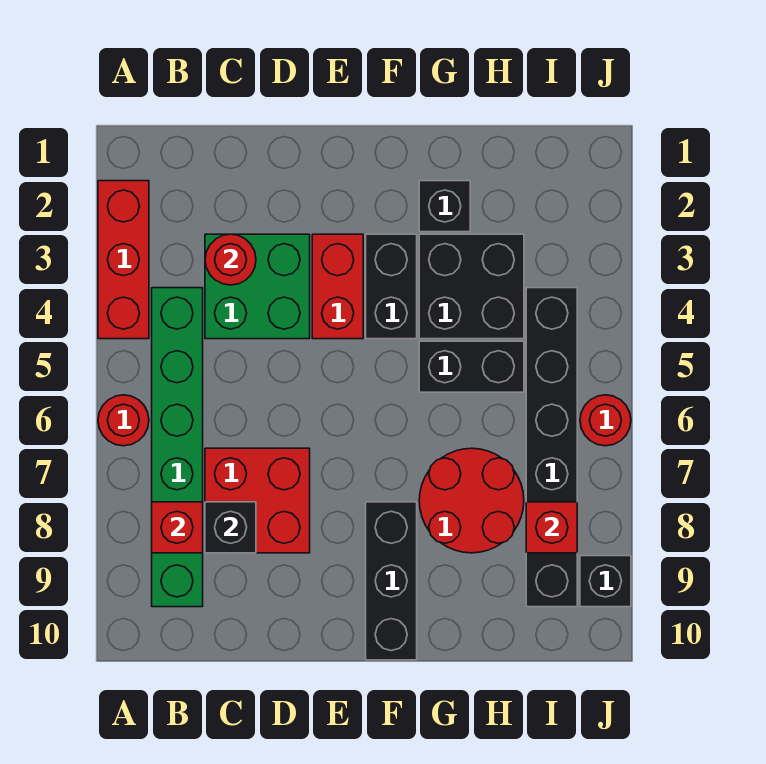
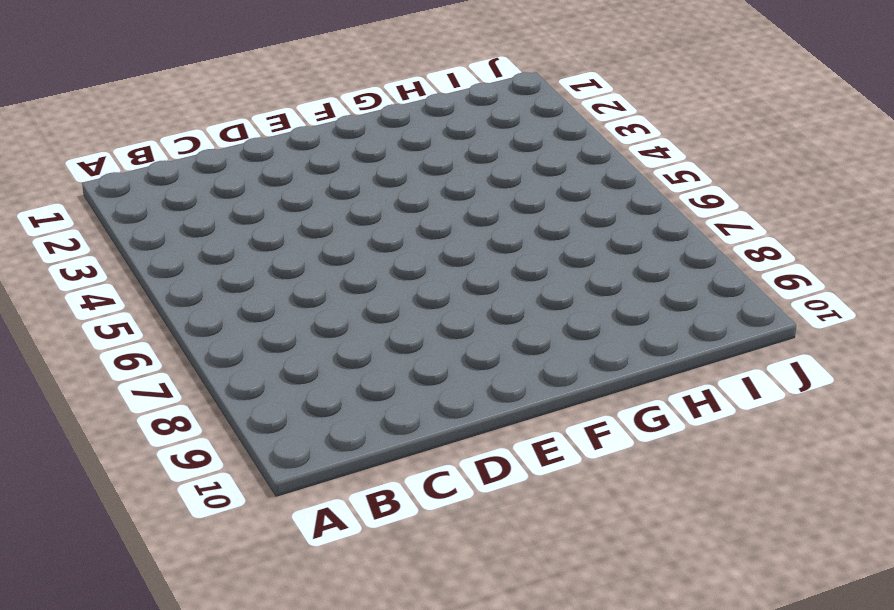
none -> red brick A2:A4 level 1
none -> red round brick A6 level 1
none -> green brick B4:B9 level 1

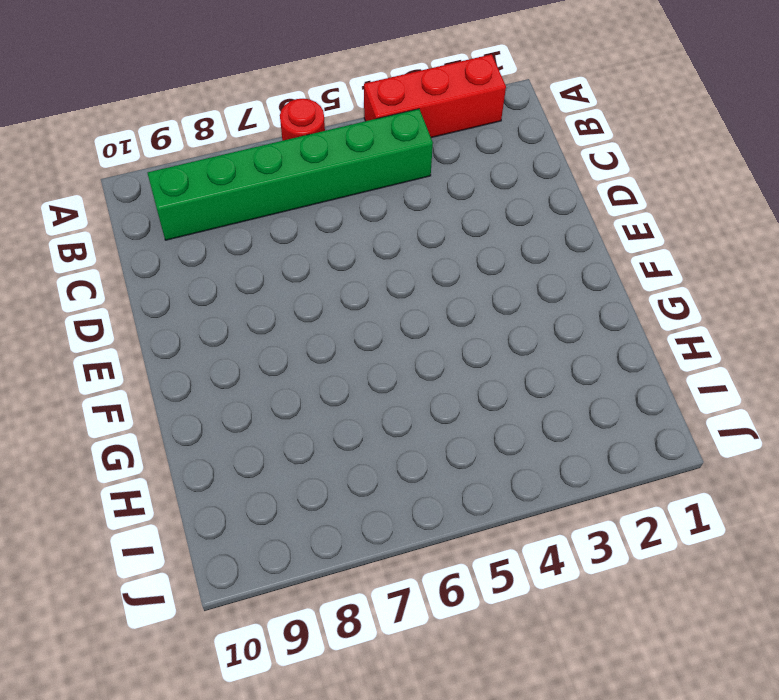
none -> green brick C3:D4 level 1
none -> red brick C7:D8 level 1
none -> red brick E3:E4 level 1

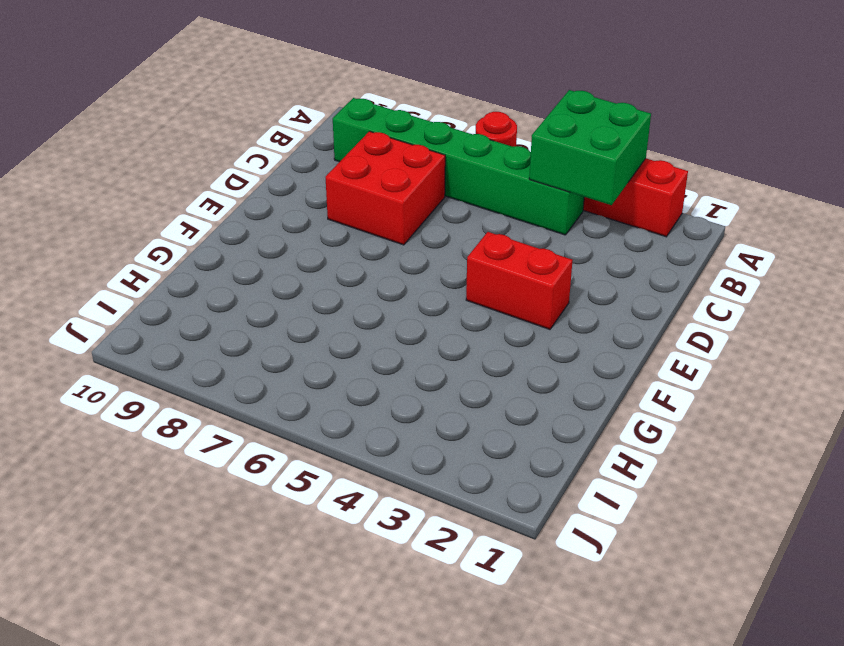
green brick A3:B4 level 2 -> green brick C3:D4 level 1
none -> black brick F3:F4 level 1
none -> black brick F8:F10 level 1
none -> black brick G2 level 1

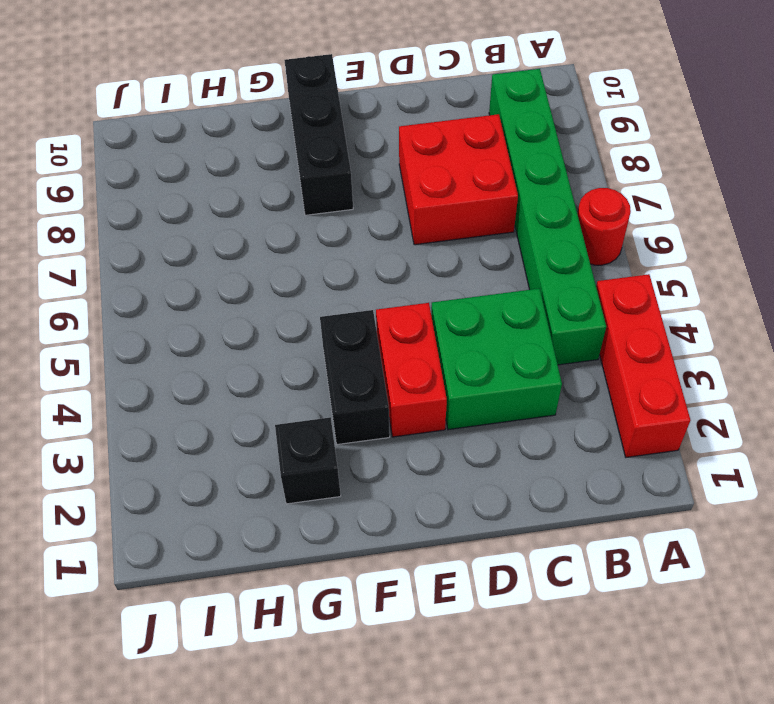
none -> black brick G3:H4 level 1
none -> black brick G5:H5 level 1
none -> red round brick G7:H8 level 1

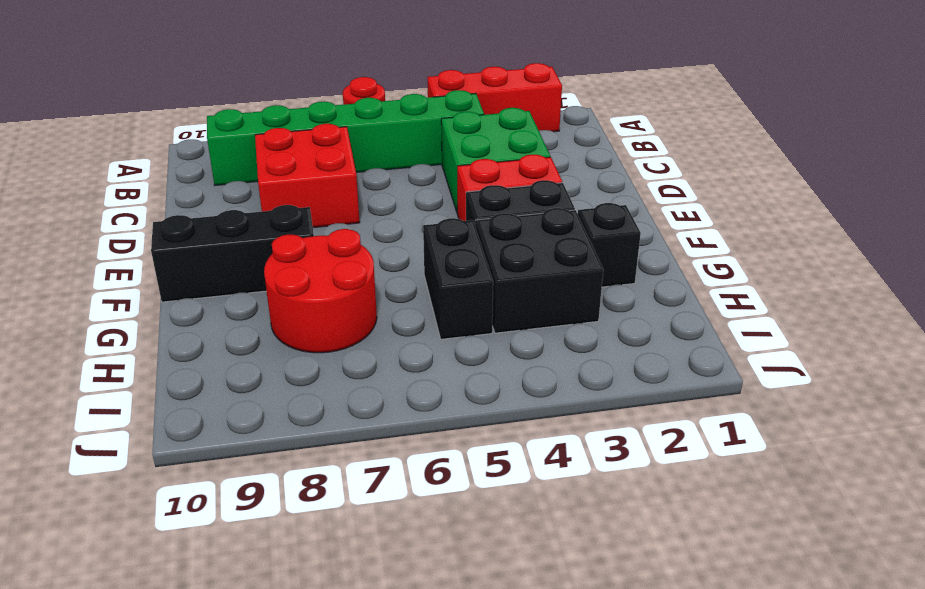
none -> black brick I4:I9 level 1
none -> red round brick J6 level 1
none -> black brick J9 level 1

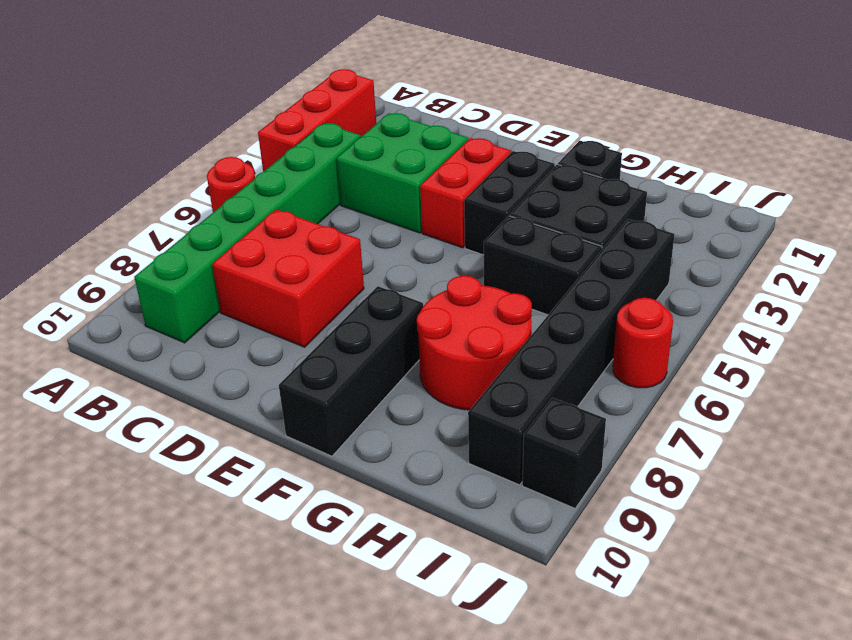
none -> red brick B8 level 2
none -> red round brick C3 level 2
none -> black brick C8 level 2

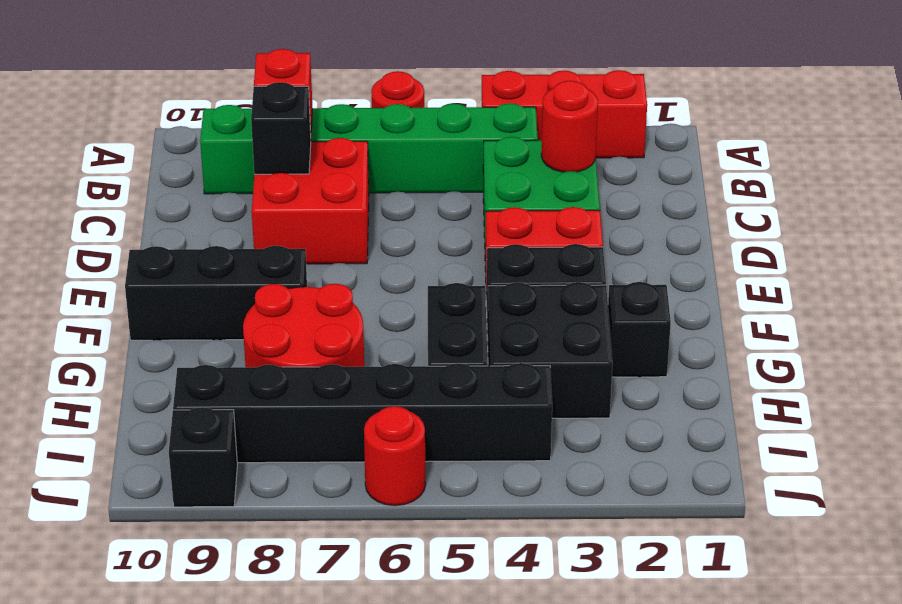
none -> red brick I8 level 2

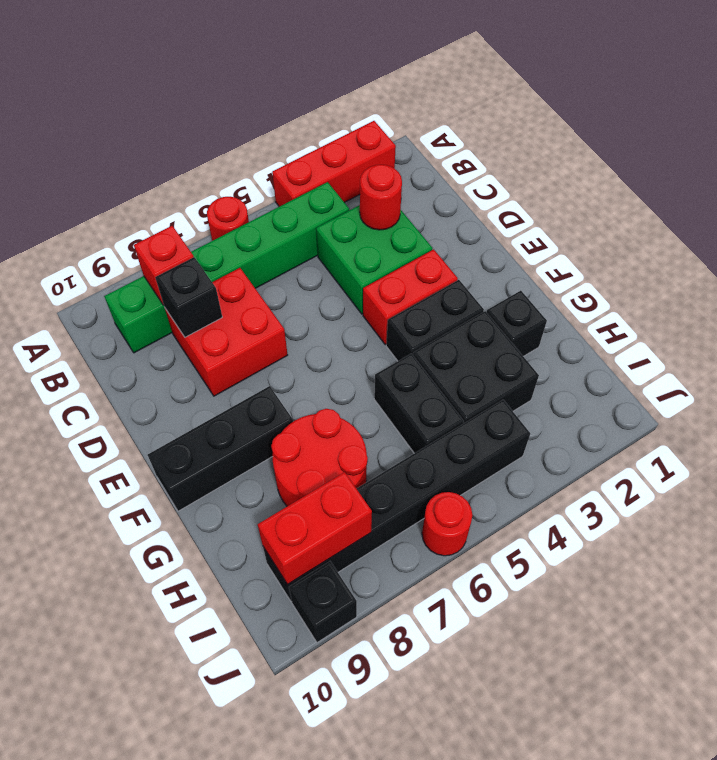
red brick I8:I9 level 2 -> red brick I8 level 2

